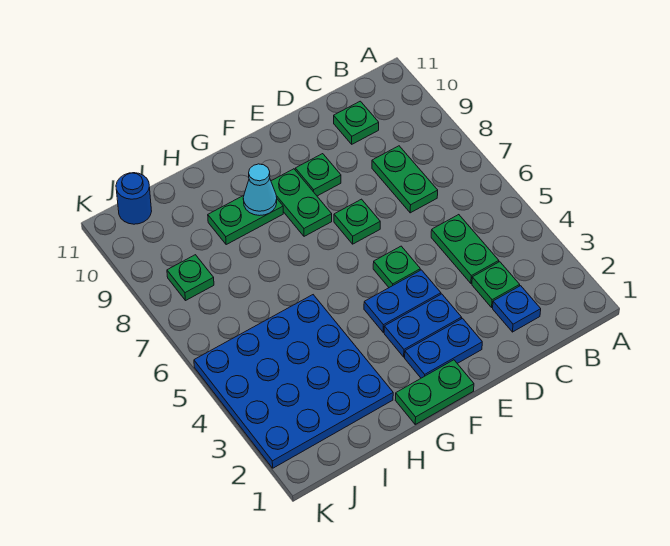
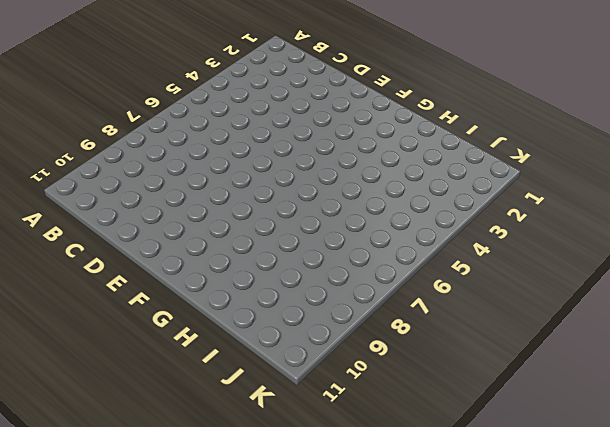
none -> blue plate C2 level 1
none -> green plate C3 level 1
none -> green plate C4:C5 level 1

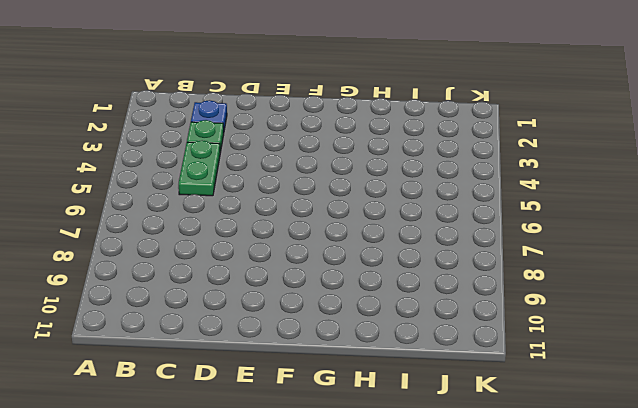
none -> green plate C7:C8 level 1
none -> green plate C10 level 1
none -> blue plate E2:F2 level 1

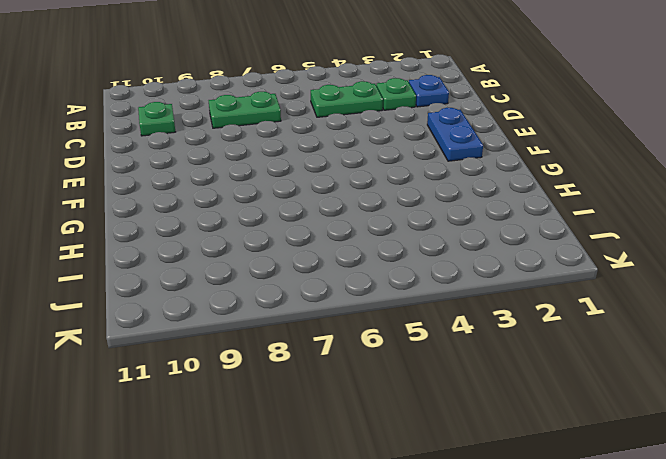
none -> blue plate E3:F3 level 1
none -> blue plate E4:F4 level 1
none -> green plate E5 level 1

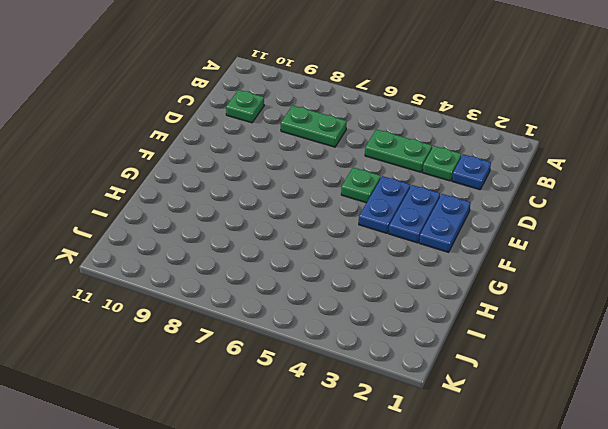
none -> green plate E7 level 1
none -> green plate E9 level 1
none -> green plate F1:G1 level 1

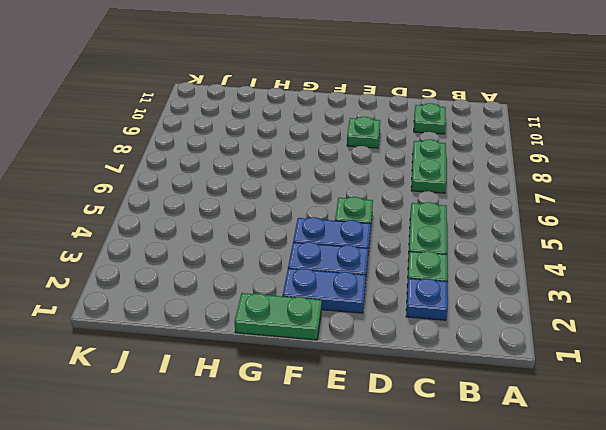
none -> green plate E7 level 1
none -> green plate F8:F9 level 1
none -> green plate G9:H9 level 1

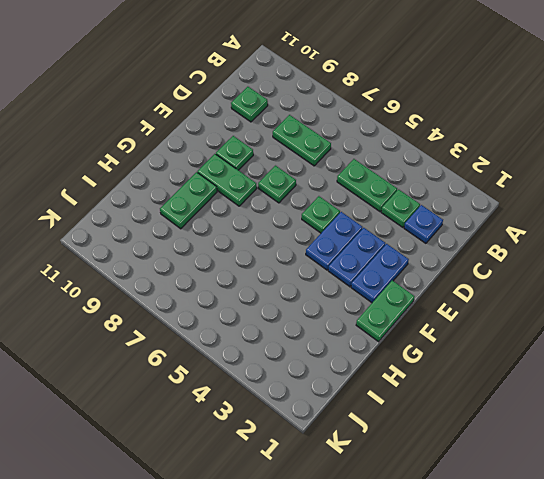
none -> blue plate H2:K5 level 1
none -> green plate J8 level 1
none -> blue round brick J11 level 1

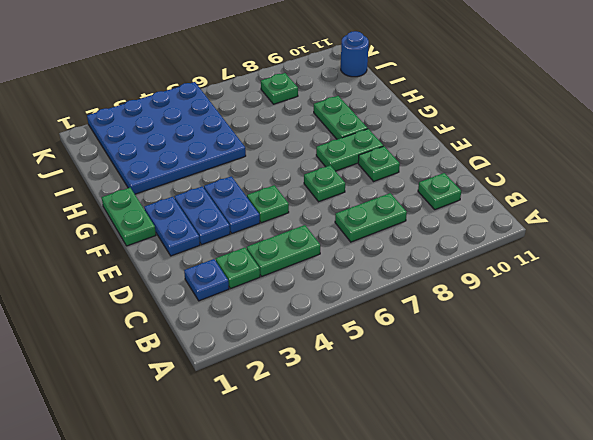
none -> cyan cone G9 level 2

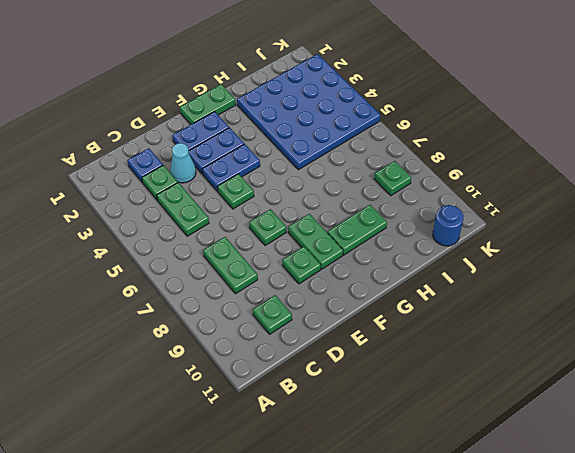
cyan cone D3 level 1 -> cyan cone G9 level 2

